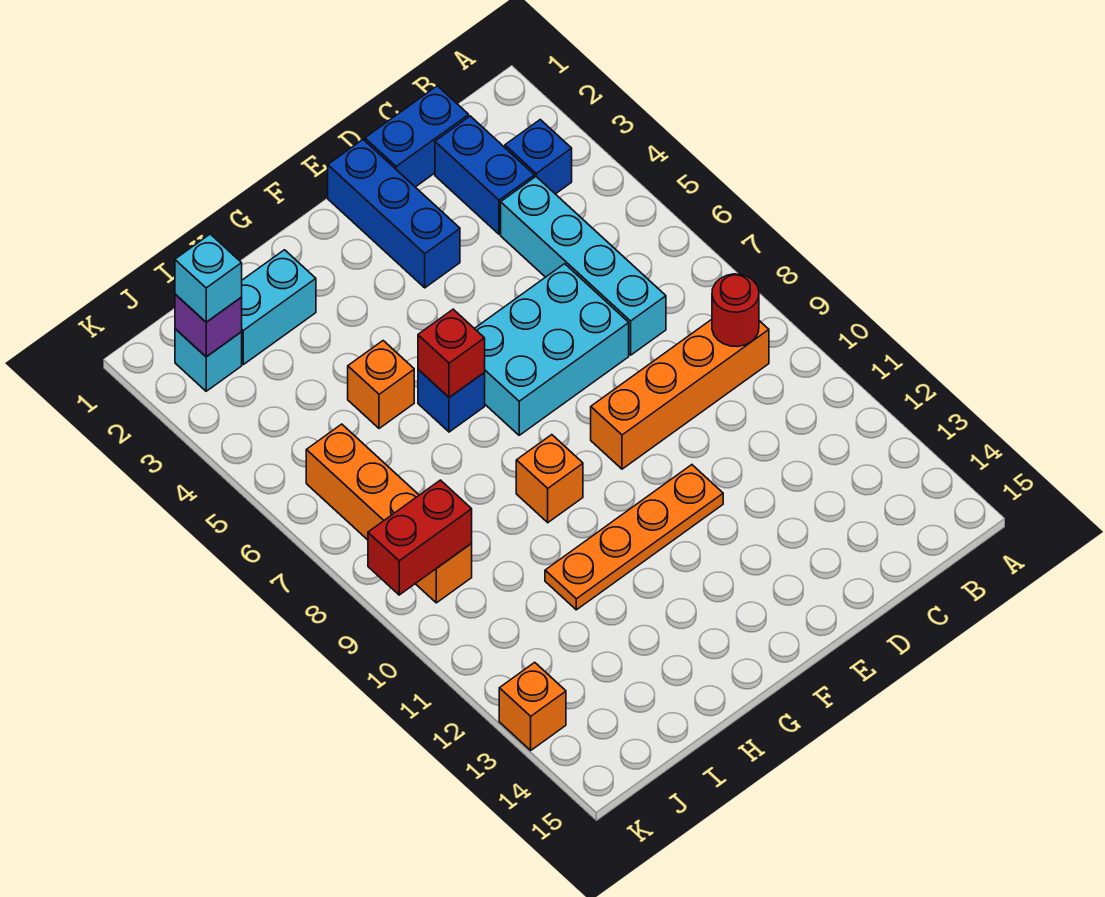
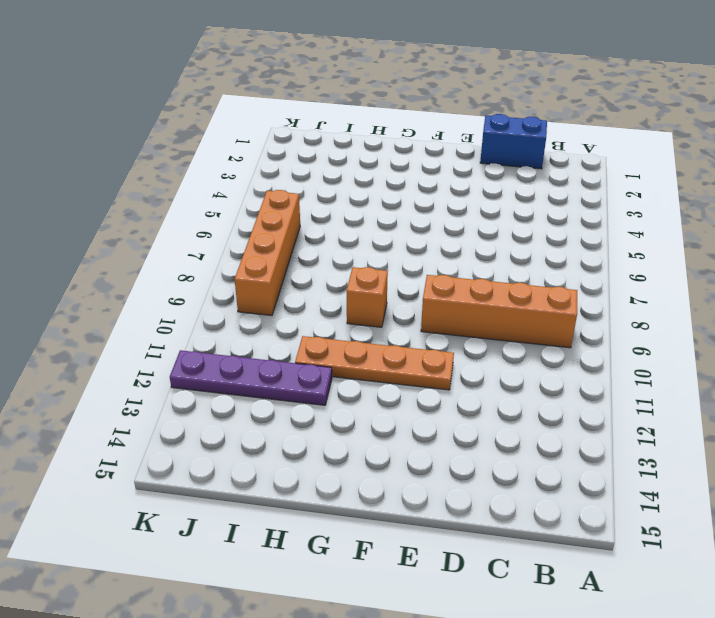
purple plate H12:K12 level 1 -> none
none -> blue brick B3 level 1
none -> blue brick C2:C3 level 1
none -> cyan brick C4:C7 level 1

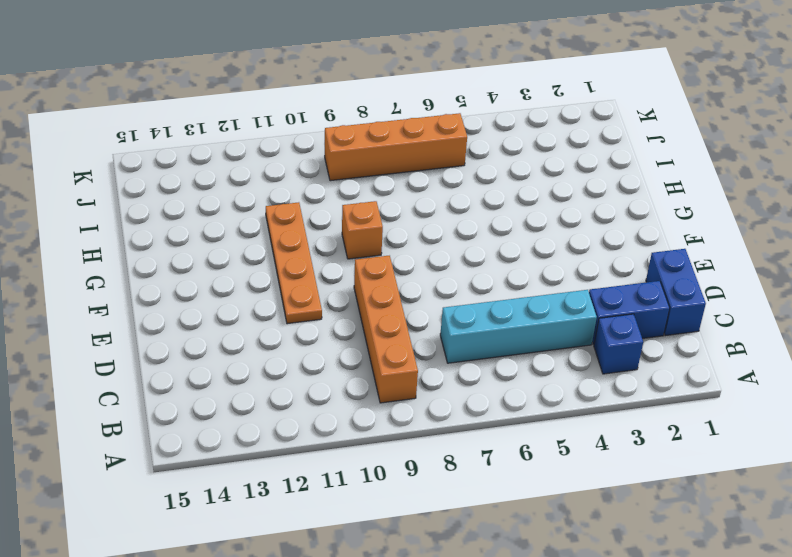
none -> cyan brick D6:F7 level 1
none -> blue brick E1:E3 level 1
none -> blue brick G6 level 1

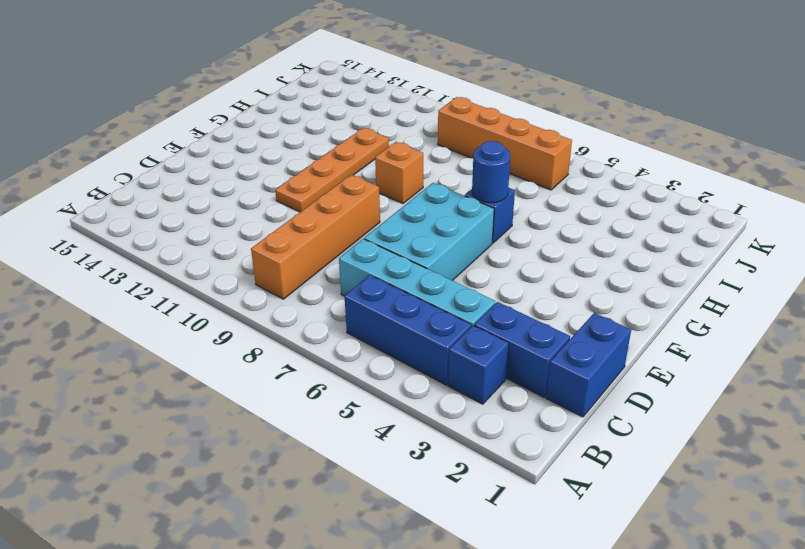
blue brick B4:B6 level 1 -> blue brick E1:E3 level 1
blue round brick G6 level 2 -> red brick G6 level 2
none -> cyan brick H2:I2 level 1
none -> orange brick H5 level 1
none -> cyan brick J2 level 1

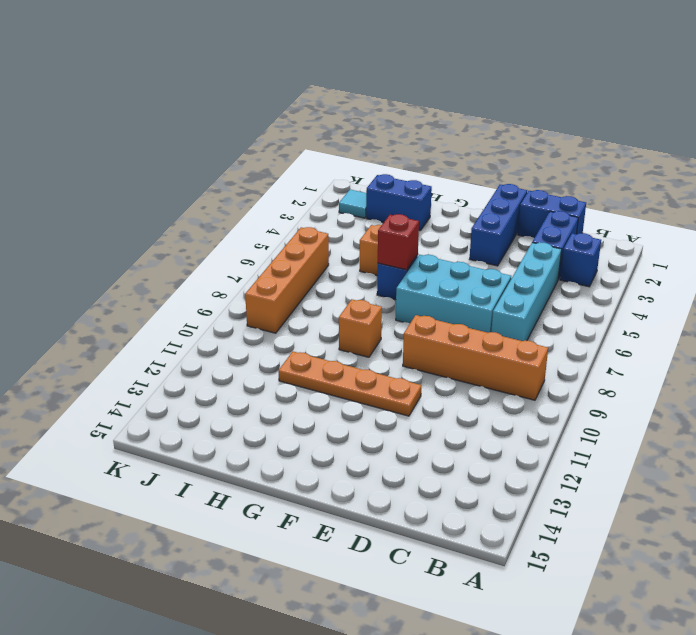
blue brick H2:I2 level 1 -> cyan brick H2:I2 level 1
cyan tile J2 level 1 -> cyan brick J2 level 1
none -> orange brick K13 level 1
none -> red round brick B9 level 2
none -> purple brick J2 level 2

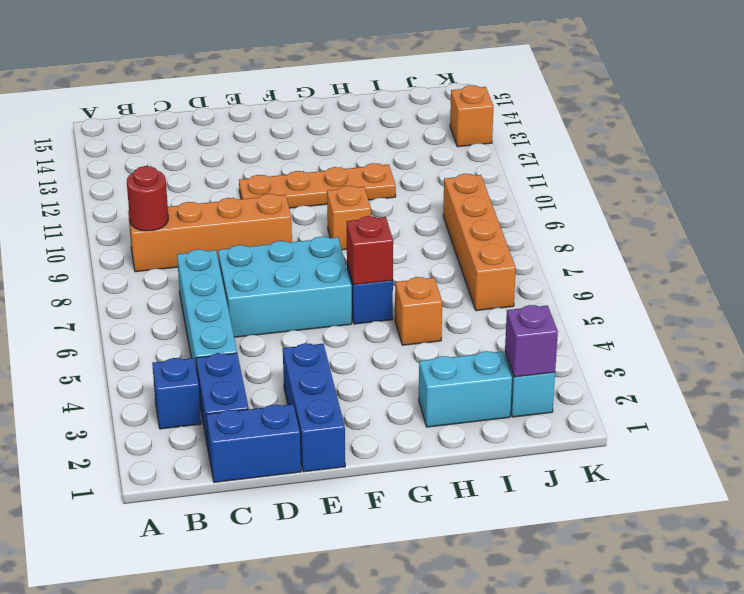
none -> red brick J9:K9 level 2
none -> cyan brick J2 level 3

